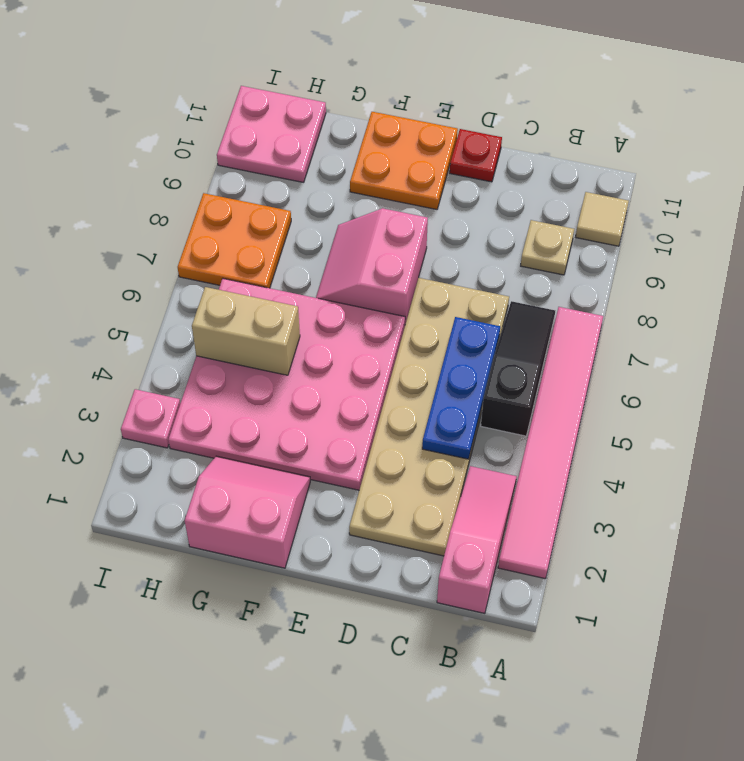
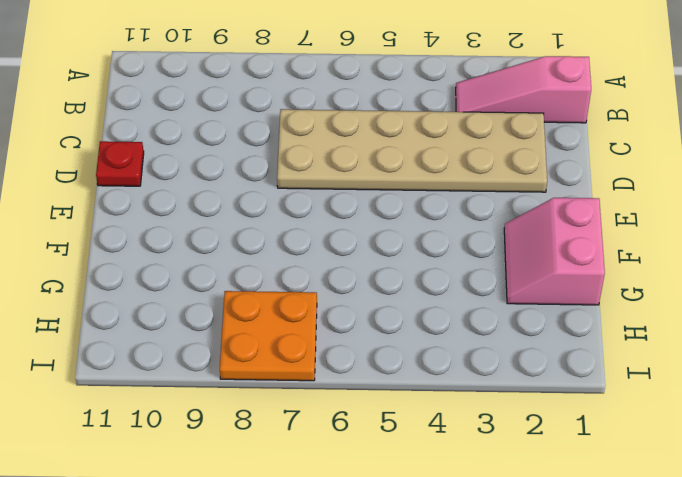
none -> pink tile A2:A7 level 1
none -> tan tile A10 level 1
none -> black slope B5:B7 level 1 top 5

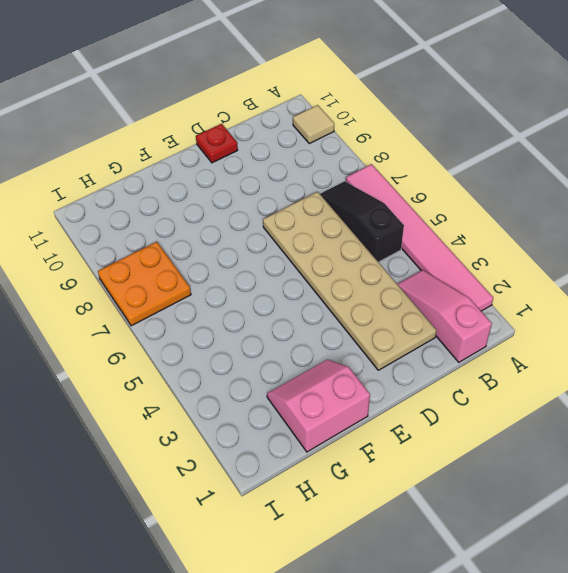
none -> tan plate B9 level 1
none -> pink plate E3:H6 level 1
none -> pink slope E7:F8 level 1 top E

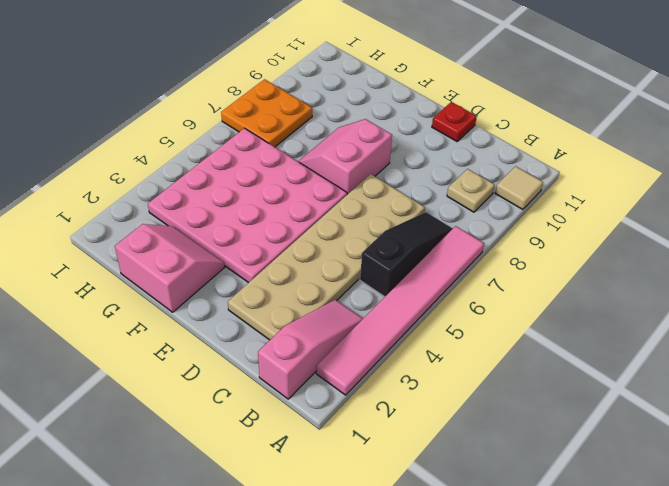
none -> orange plate E10:F11 level 1
none -> pink plate H10:I11 level 1
none -> pink plate I3 level 1

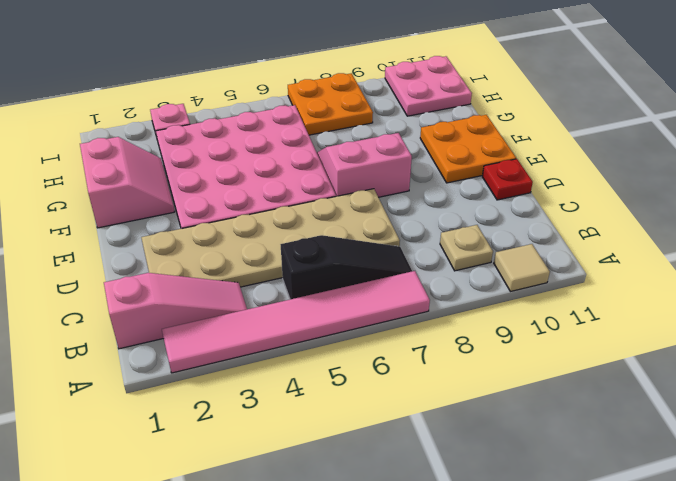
none -> blue plate C4:C6 level 2
none -> tan brick G5:H5 level 2

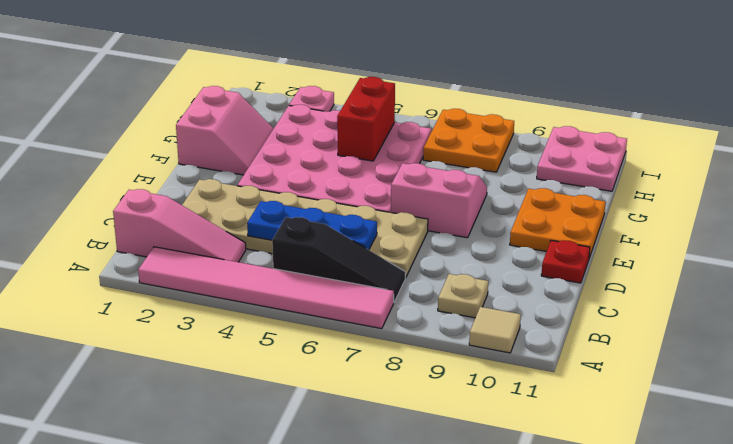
red brick G5:H5 level 2 -> tan brick G5:H5 level 2

